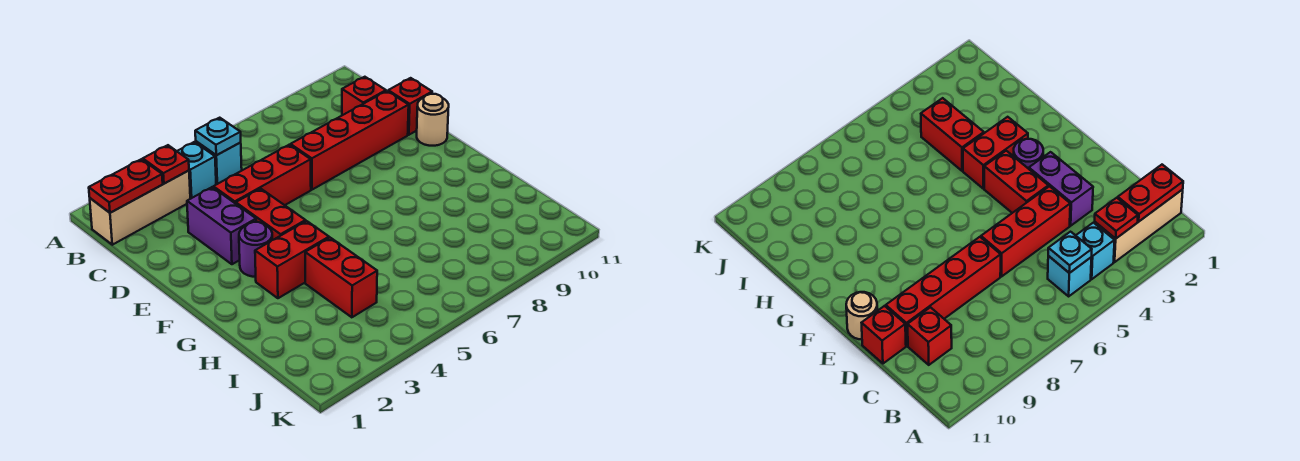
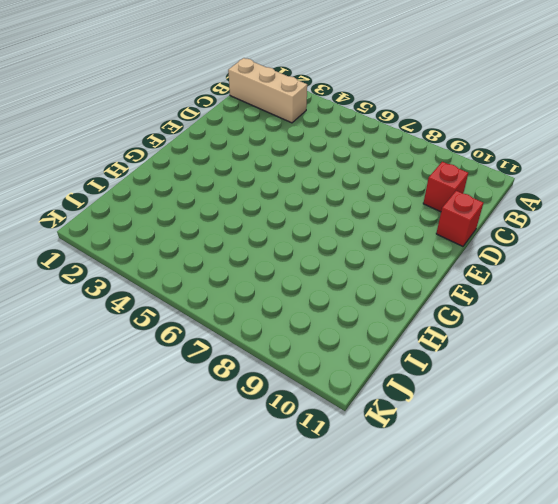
none -> cyan brick B4 level 1
none -> cyan brick B5 level 1
none -> purple brick D3:E3 level 1

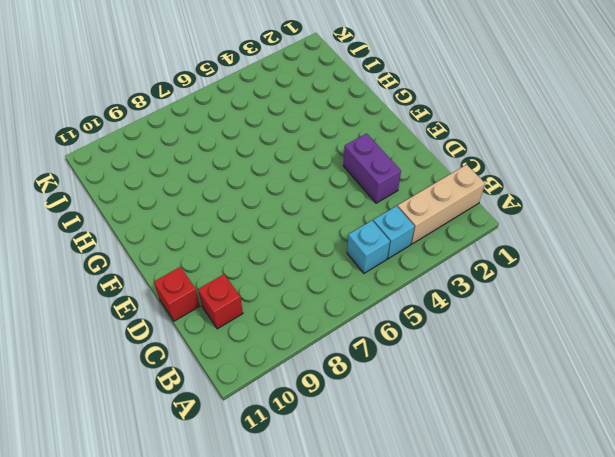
none -> red brick D4:D6 level 1
none -> red brick D7:D10 level 1
none -> red brick E4:F4 level 1

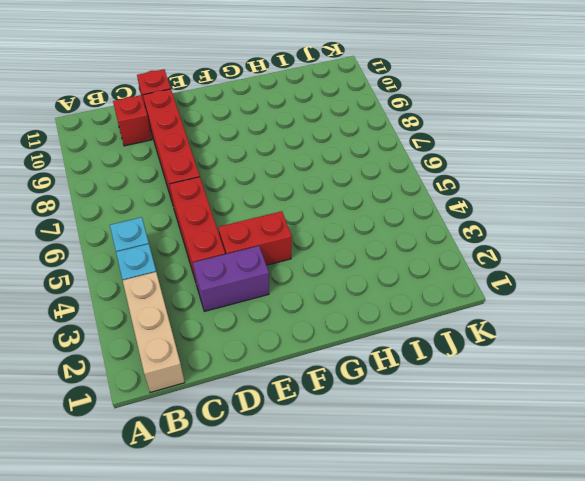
none -> tan round brick E11 level 1
none -> purple round brick F3 level 1
none -> red brick G3:G4 level 1

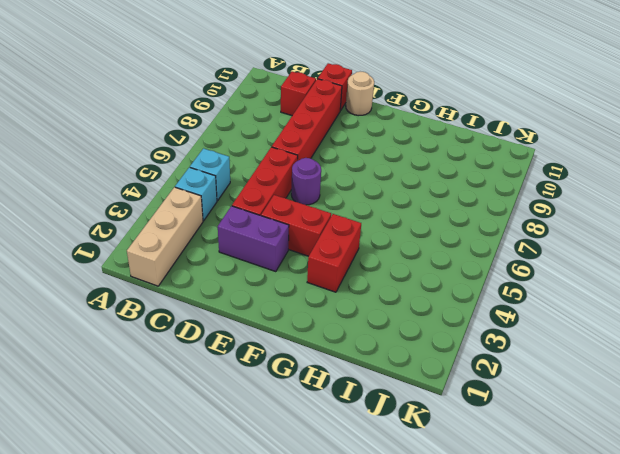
purple round brick E6 level 1 -> purple round brick F3 level 1
none -> red brick H4:I4 level 1
none -> red plate B1:B2 level 2
none -> red plate B3 level 2

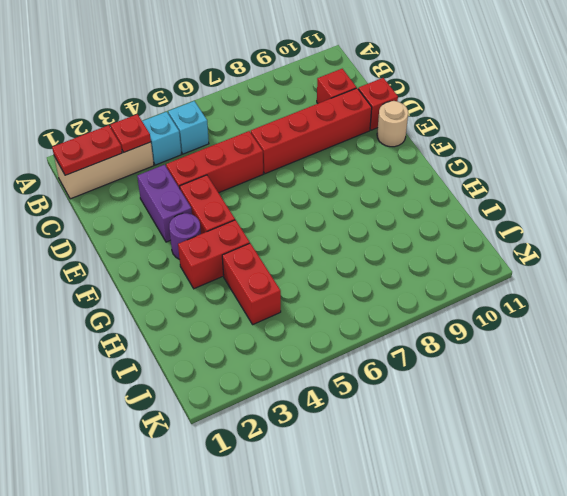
none -> cyan plate B5 level 2

